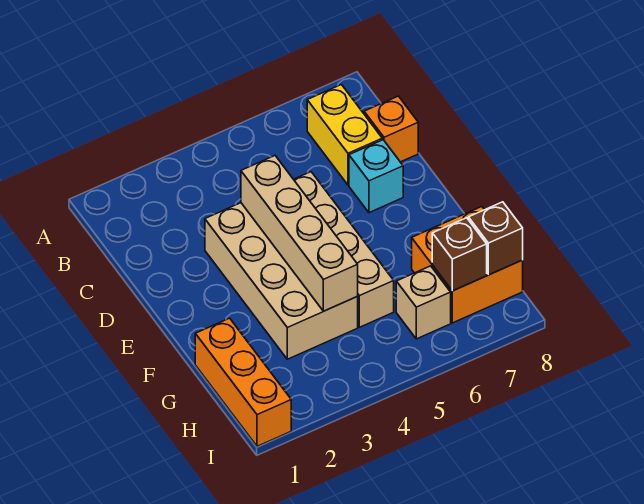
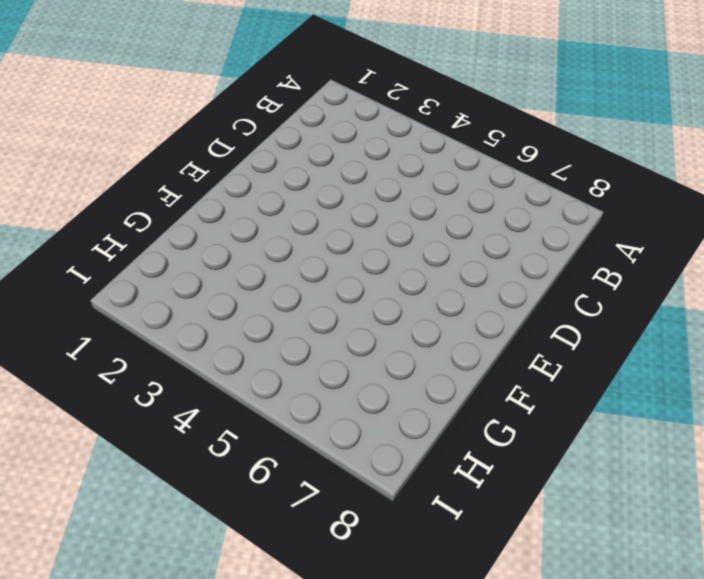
none -> yellow brick B7:C7 level 1
none -> orange brick C8 level 1

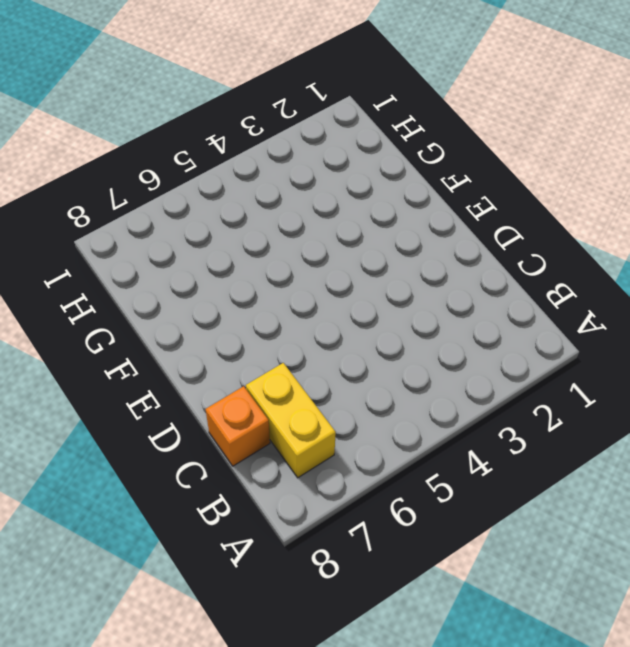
none -> tan brick D3:G4 level 1
none -> tan brick D5:G5 level 1

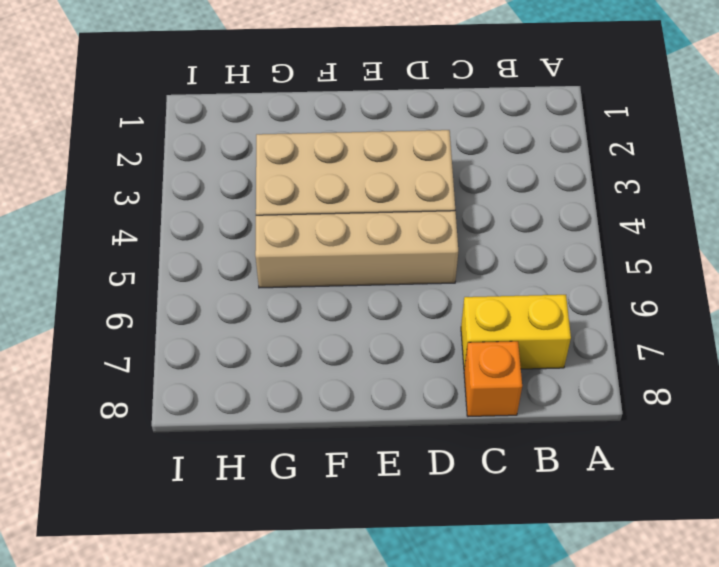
none -> cyan brick D7 level 1
none -> orange brick G1:I1 level 1

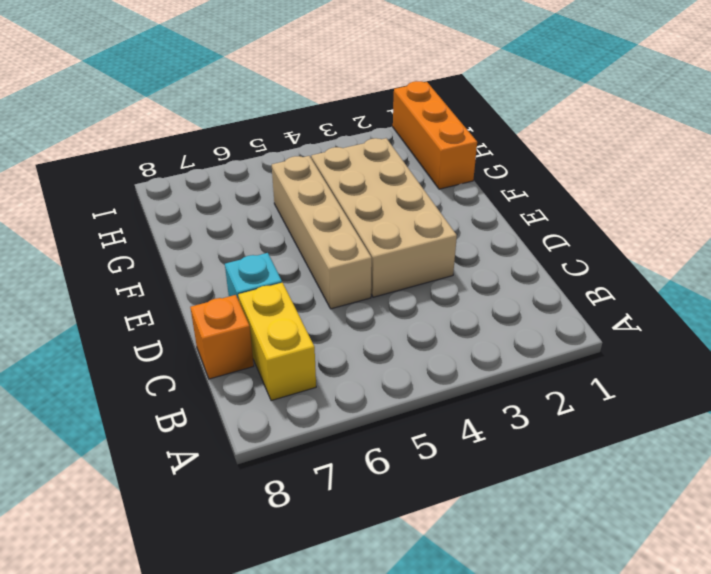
none -> orange brick G7:H8 level 1
none -> tan brick H6 level 1

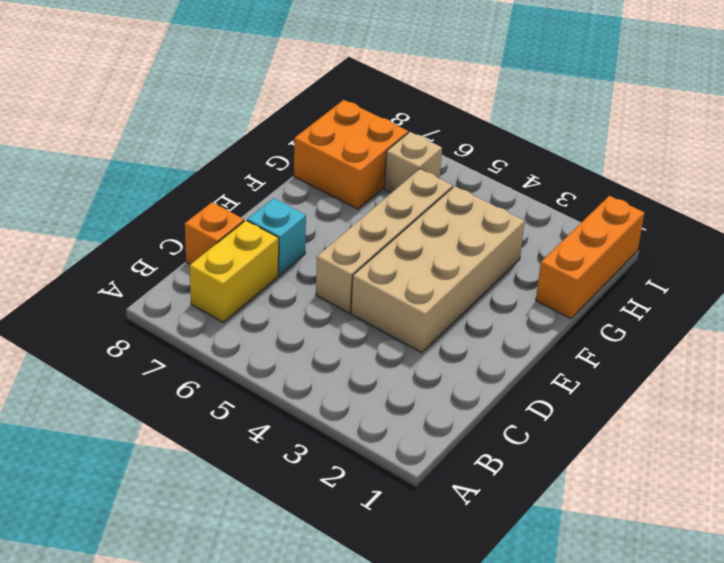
none -> tan brick D4:G4 level 2
none -> brown brick H7 level 2

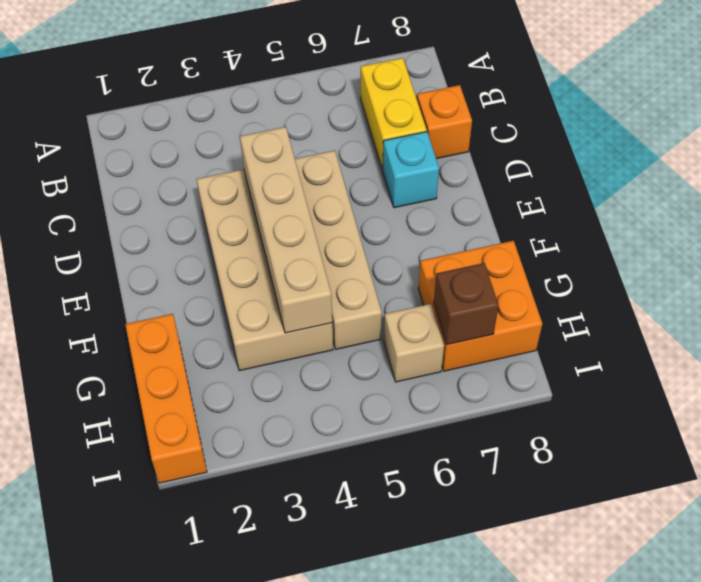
none -> brown brick H8 level 2

